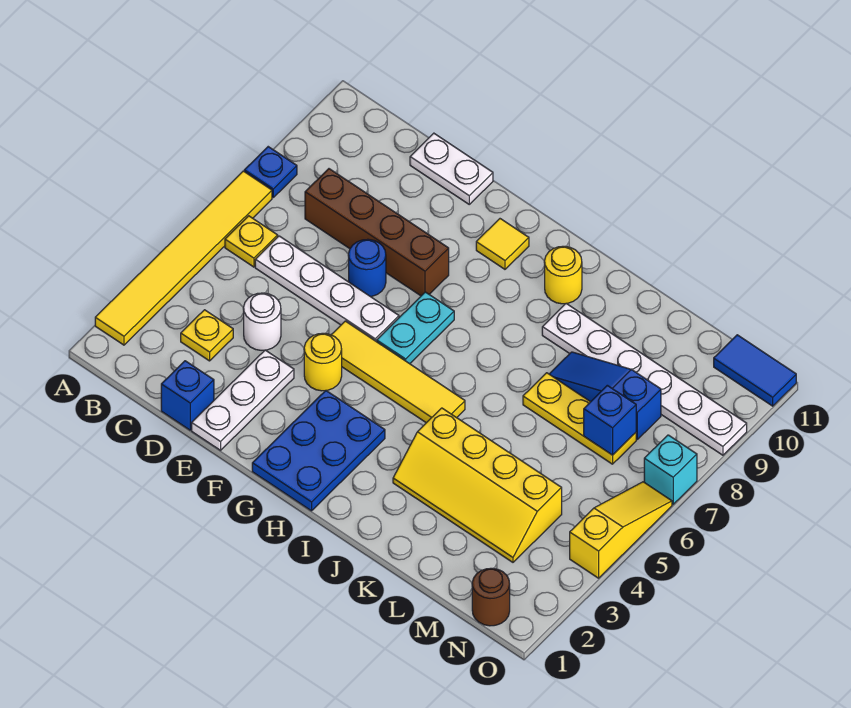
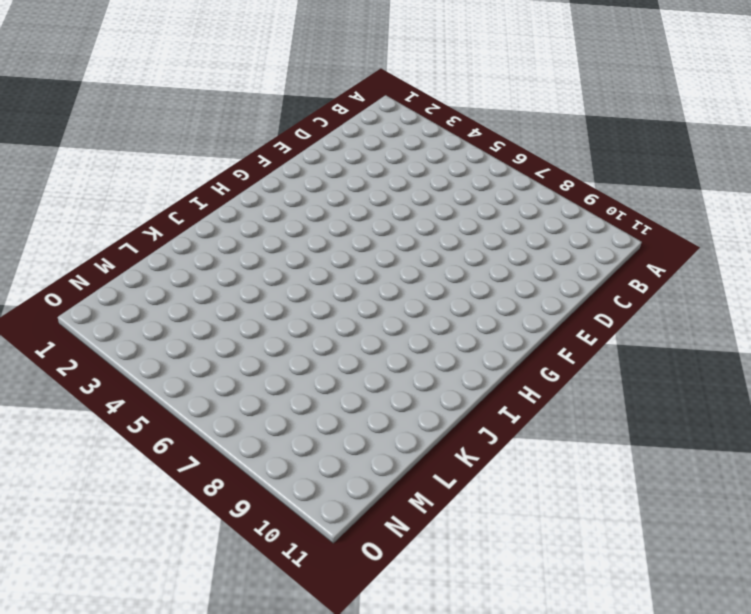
none -> yellow tile A2:A7 level 1
none -> blue plate A8 level 1
none -> yellow plate B6 level 1

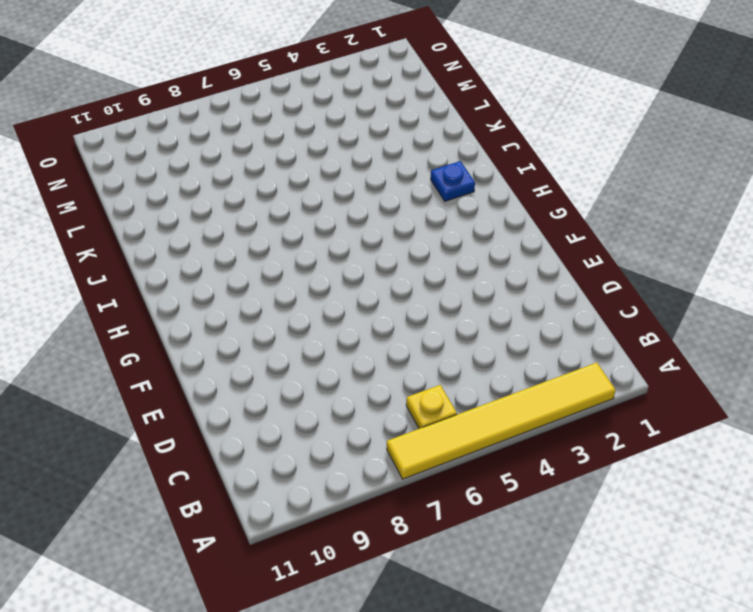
blue plate I2 level 1 -> blue plate A8 level 1
none -> yellow plate C3 level 1
none -> white plate C6:F6 level 1
none -> brown brick C8:F8 level 1

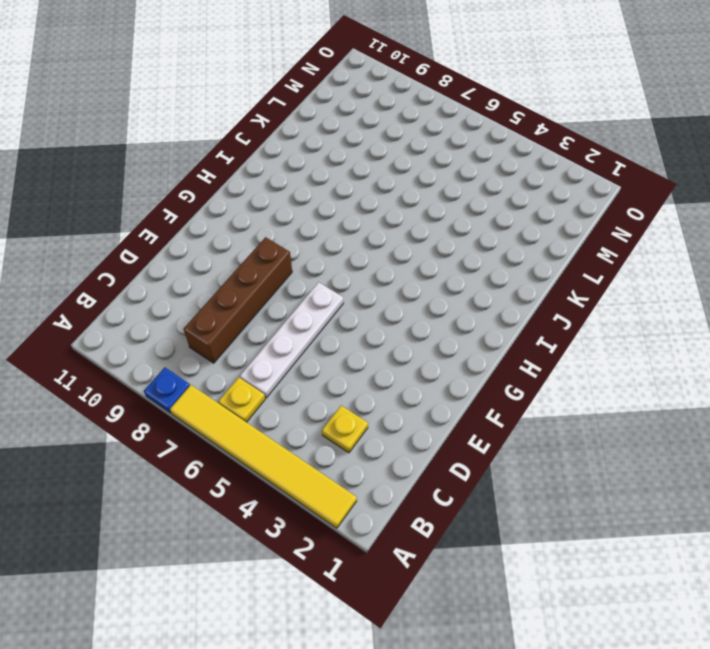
none -> blue brick D1 level 1
none -> white round brick D4 level 1
none -> white plate D11:E11 level 1

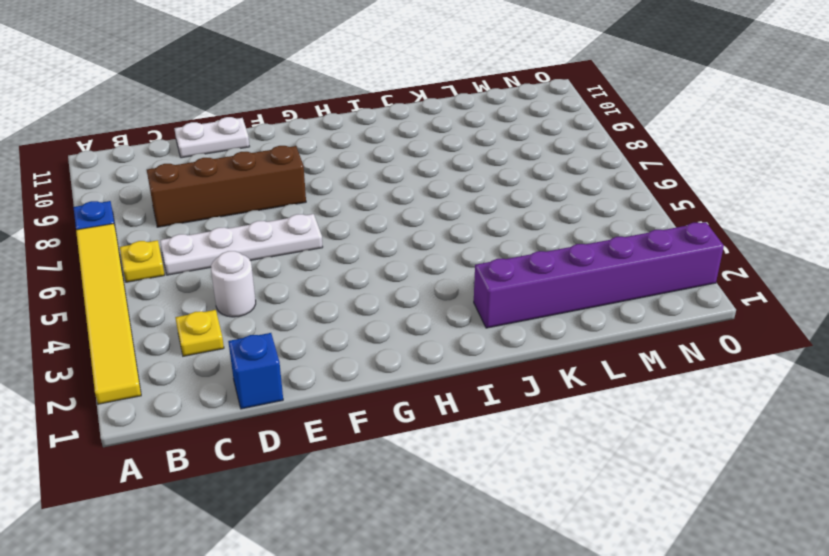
purple brick J2:O2 level 1 -> none
none -> white plate E1:E3 level 1
none -> blue round brick E7 level 1
none -> yellow round brick F4 level 1

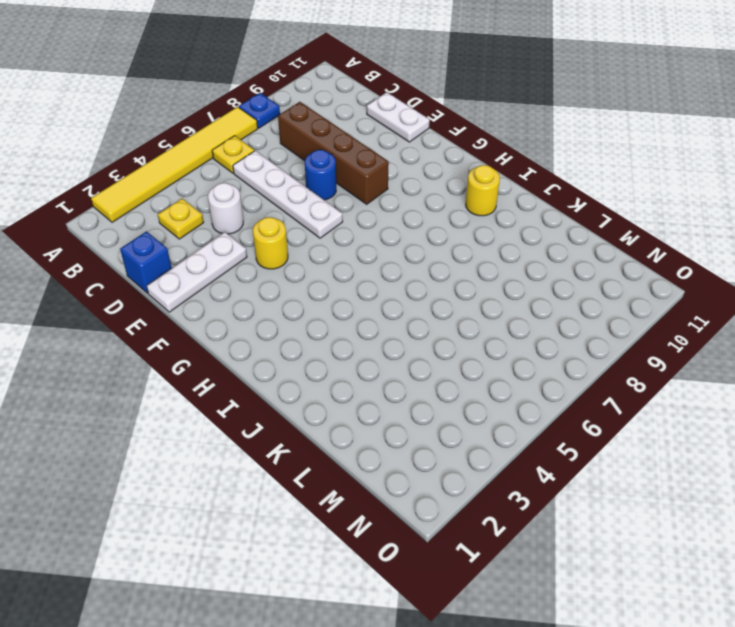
none -> yellow tile F5:I5 level 1
none -> blue plate G1:H3 level 1
none -> cyan plate G6:G7 level 1

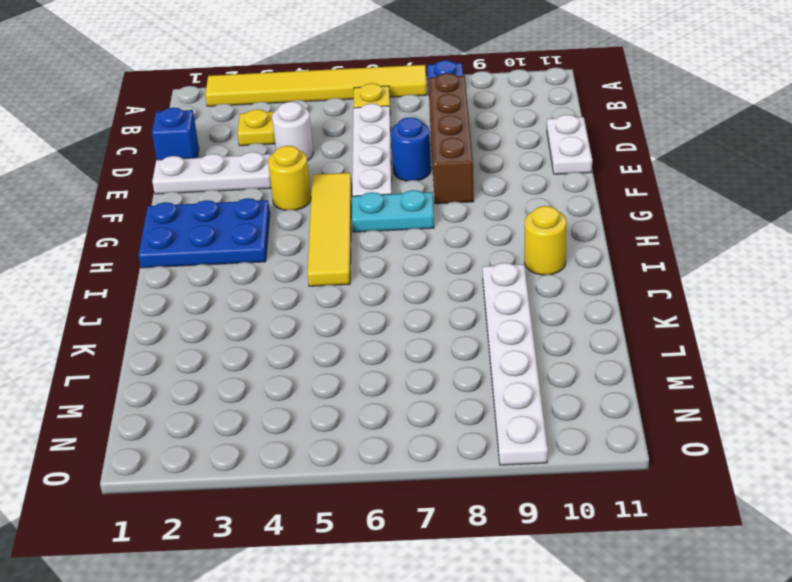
none -> yellow tile G10 level 1
none -> yellow slope J3:M4 level 1 top 4
none -> yellow plate K7:M7 level 1

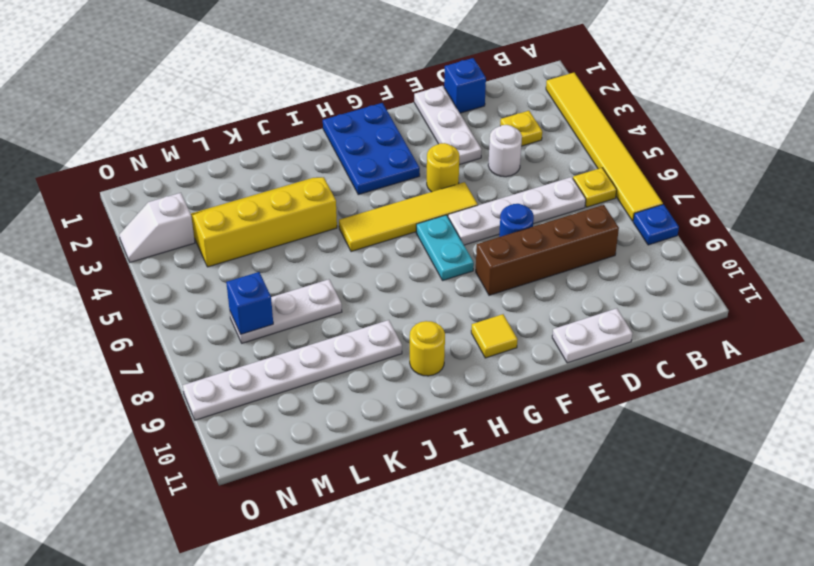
white plate K7:M7 level 1 -> yellow plate K7:M7 level 1
white slope N3:O3 level 1 top N -> none
none -> blue slope K8:M8 level 1 top M
none -> brown round brick N1 level 1
none -> blue tile N11:O11 level 1

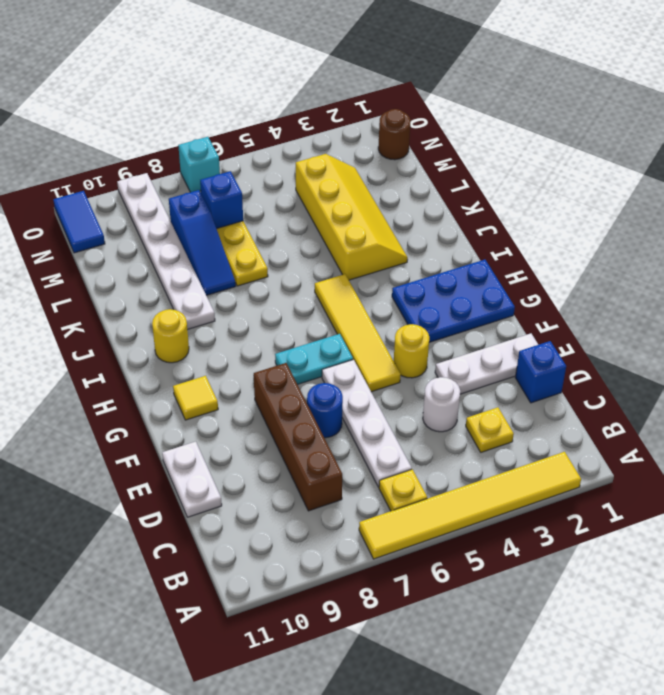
none -> blue plate A8 level 1
none -> yellow slope O4:O6 level 1 top 4

